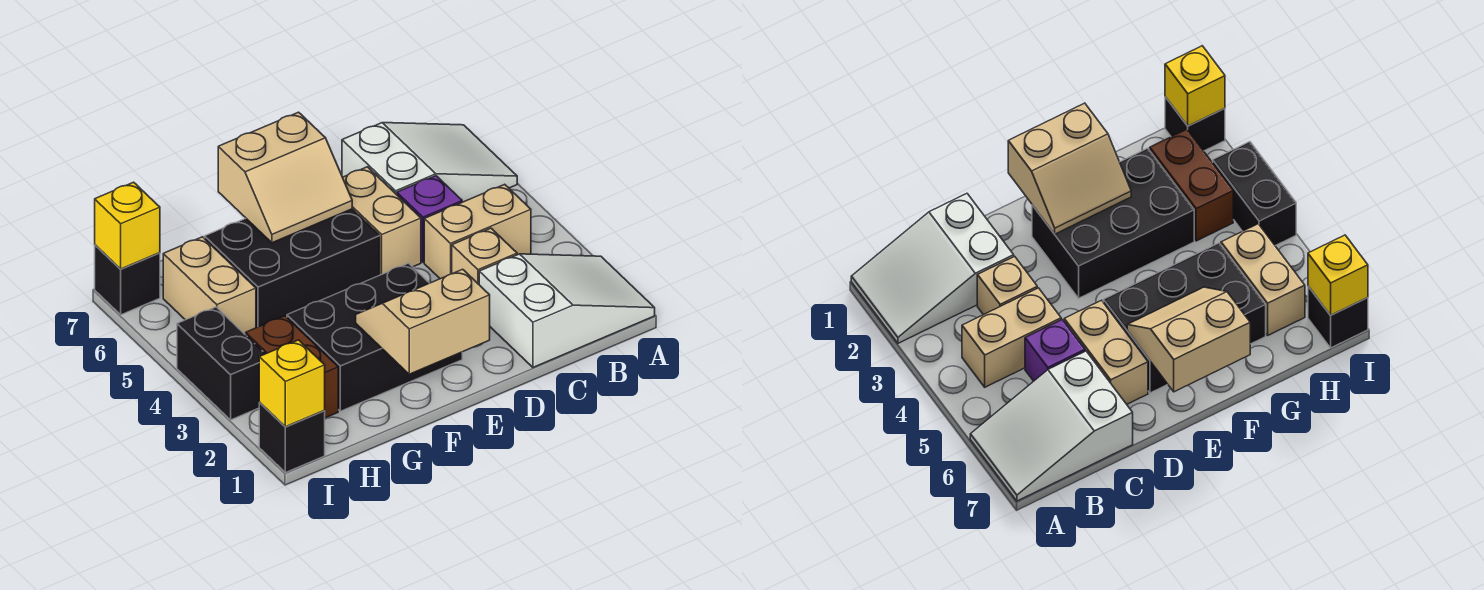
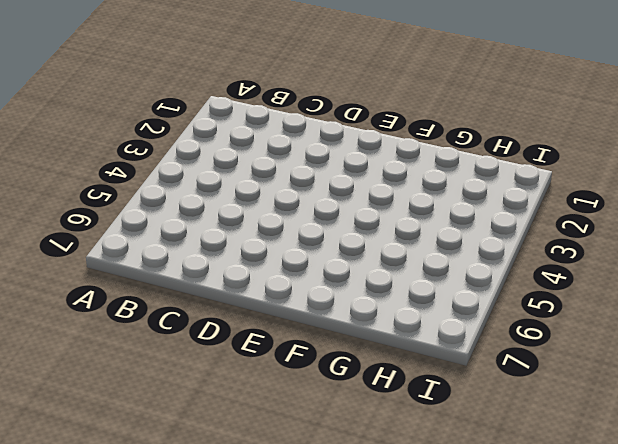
none -> white slope A1:C2 level 1 top C
none -> white slope A6:C7 level 1 top C
none -> tan brick B4:C4 level 1

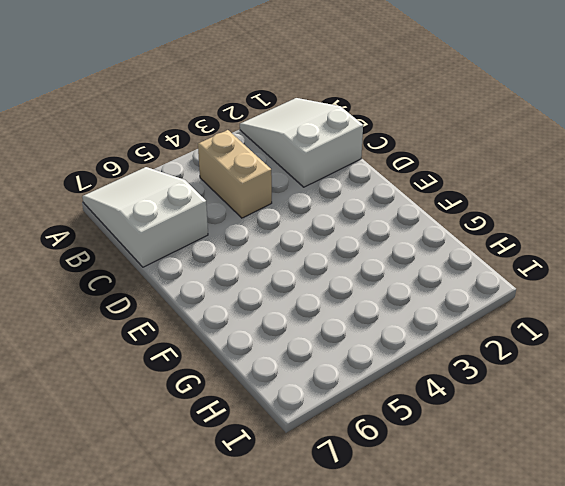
none -> tan brick C3 level 1
none -> purple brick C5 level 1
none -> tan brick D5:D6 level 1

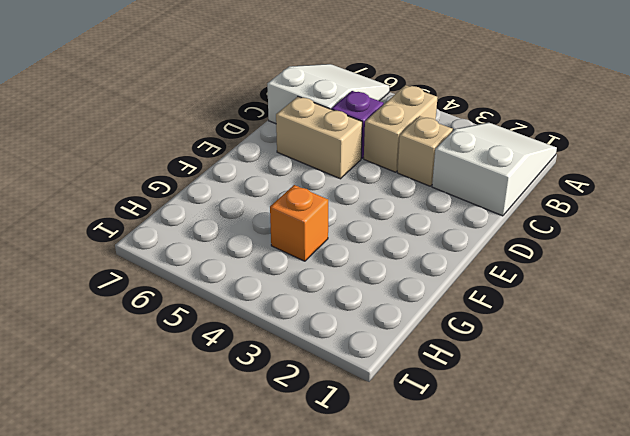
orange brick G4 level 1 -> none
none -> black brick E2:G3 level 1
none -> black brick E5:G6 level 1
none -> brown brick H2:H3 level 1

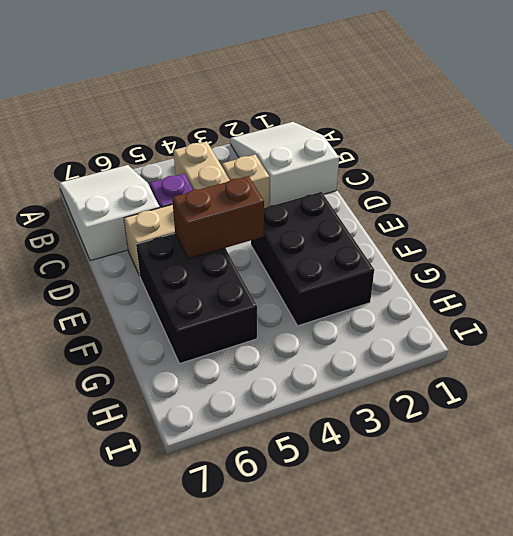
brown brick E4:E5 level 2 -> brown brick H2:H3 level 1
none -> tan brick H5:H6 level 1
none -> black brick I1 level 1
none -> black brick I3:I4 level 1

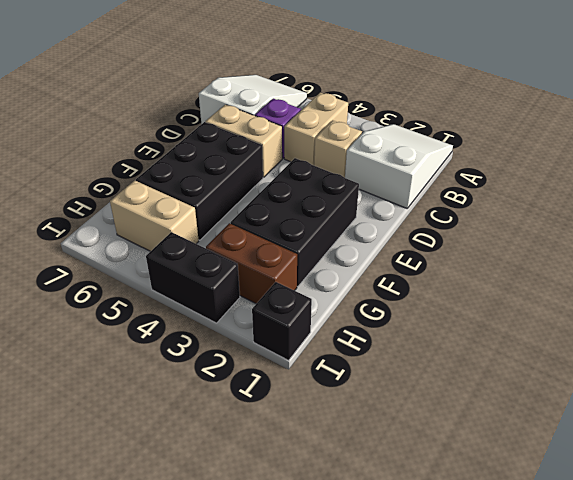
none -> black brick I7 level 1
none -> tan slope E1:F2 level 2 top 1
none -> tan slope E6:F7 level 2 top 7

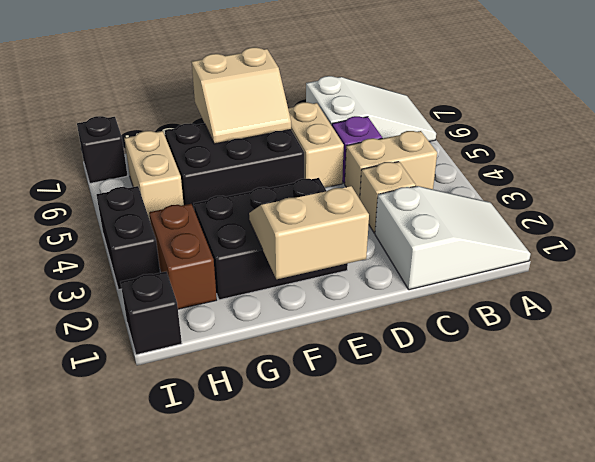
none -> yellow brick I1 level 2
none -> yellow brick I7 level 2

